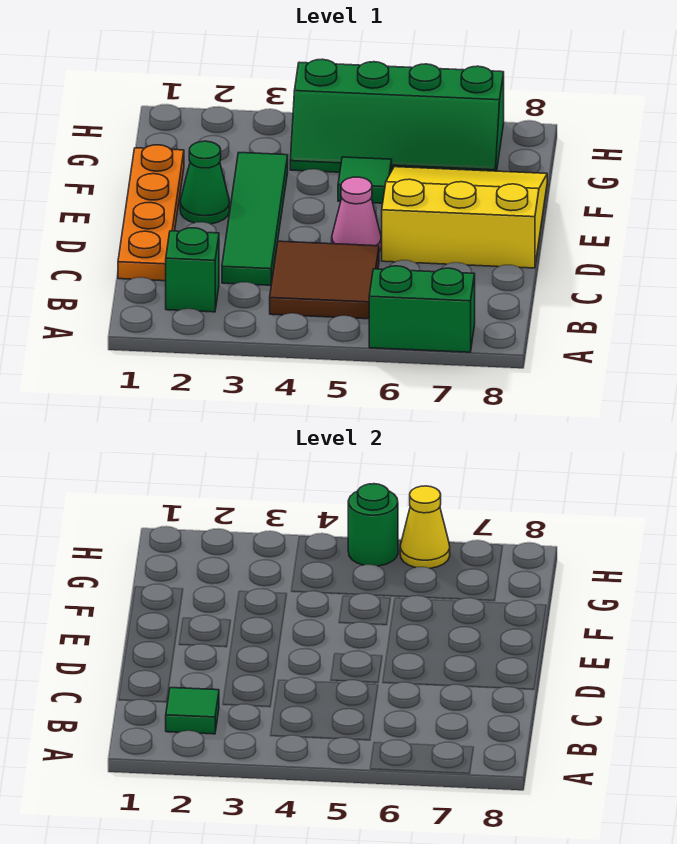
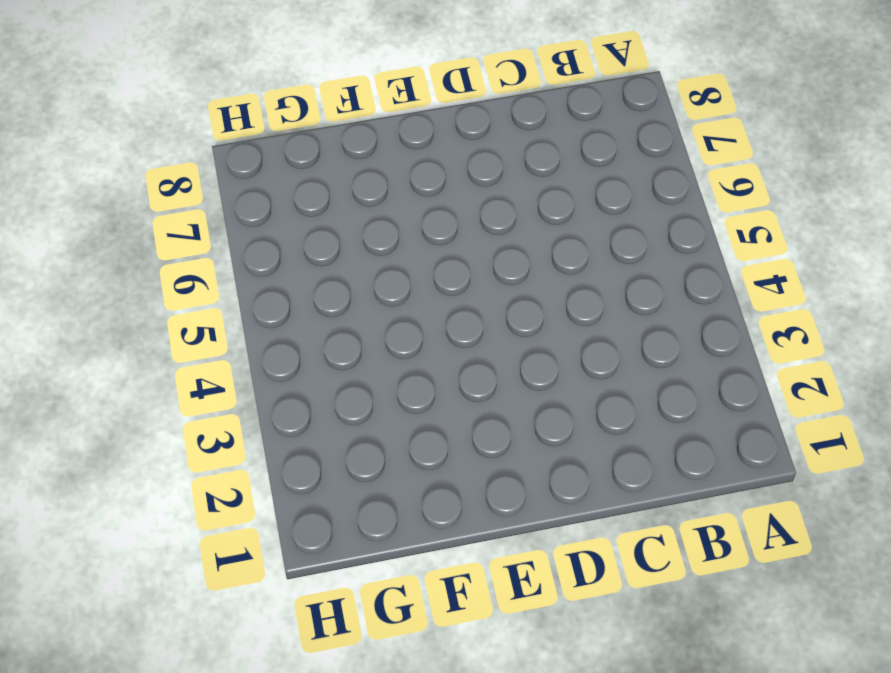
none -> green brick A6:A7 level 1
none -> green brick B2 level 1
none -> brown tile B4:C5 level 1

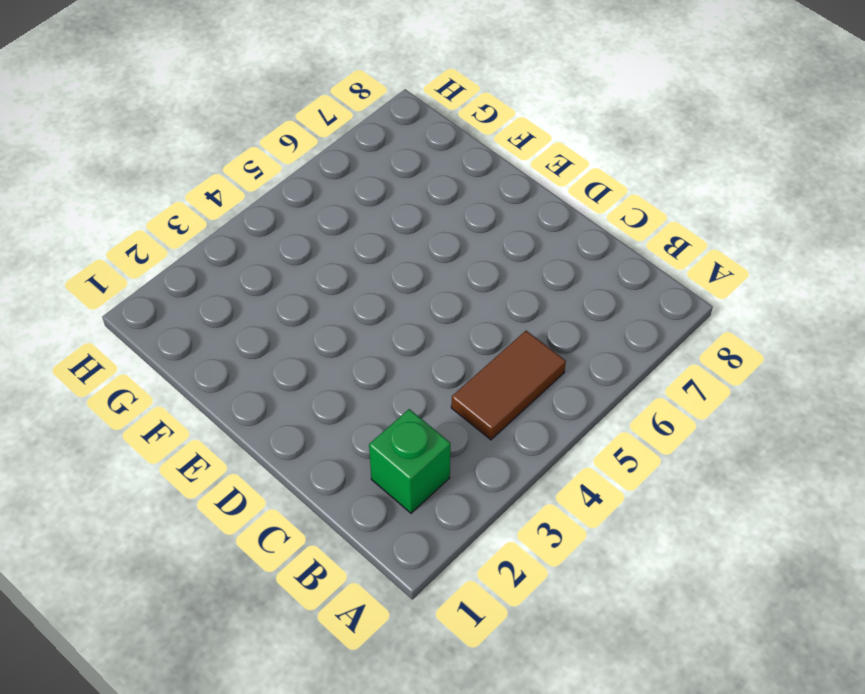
brown tile B4:B5 level 1 -> brown tile B4:C5 level 1
none -> green brick A6:A7 level 1
none -> orange plate C1:F1 level 1
none -> green tile C3:F3 level 1

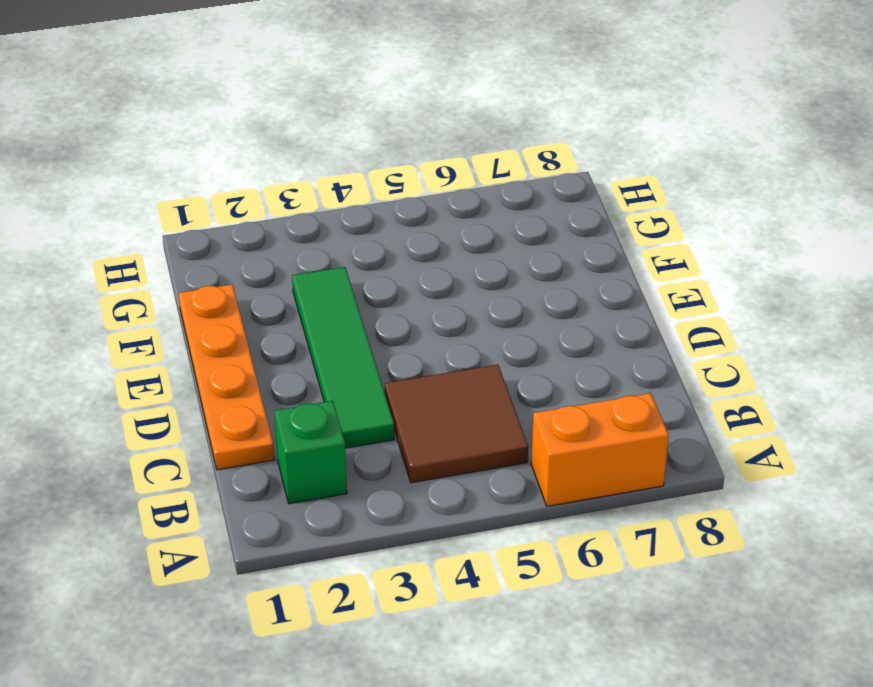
orange brick A6:A7 level 1 -> green brick A6:A7 level 1
none -> pink cone D5 level 1
none -> yellow slope D6:F8 level 1 top D
none -> green cone E2 level 1

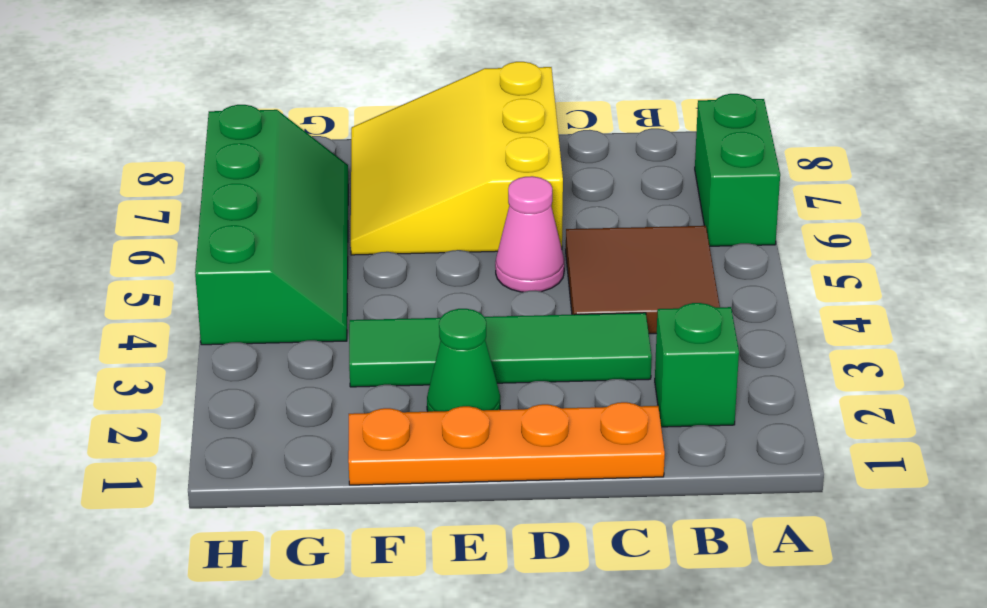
none -> green tile F5 level 1
none -> green tile B2 level 2
none -> green round brick H5 level 2

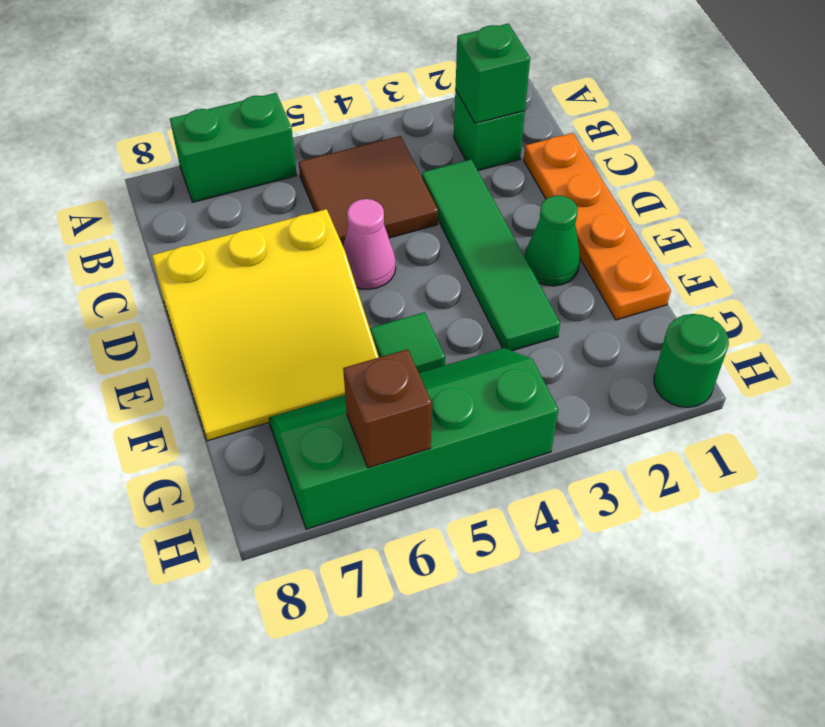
green brick B2 level 2 -> green tile B2 level 2
green round brick H1 level 1 -> green round brick H5 level 2
brown brick H6 level 2 -> yellow cone H6 level 2

